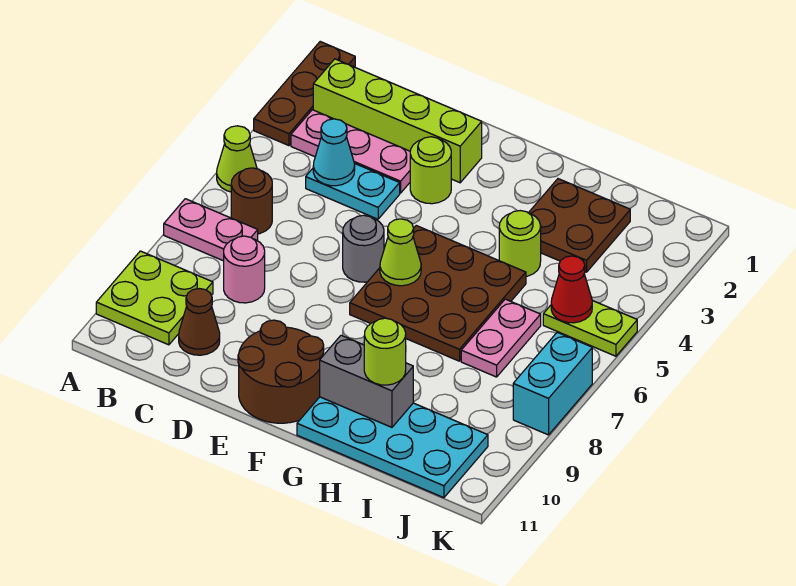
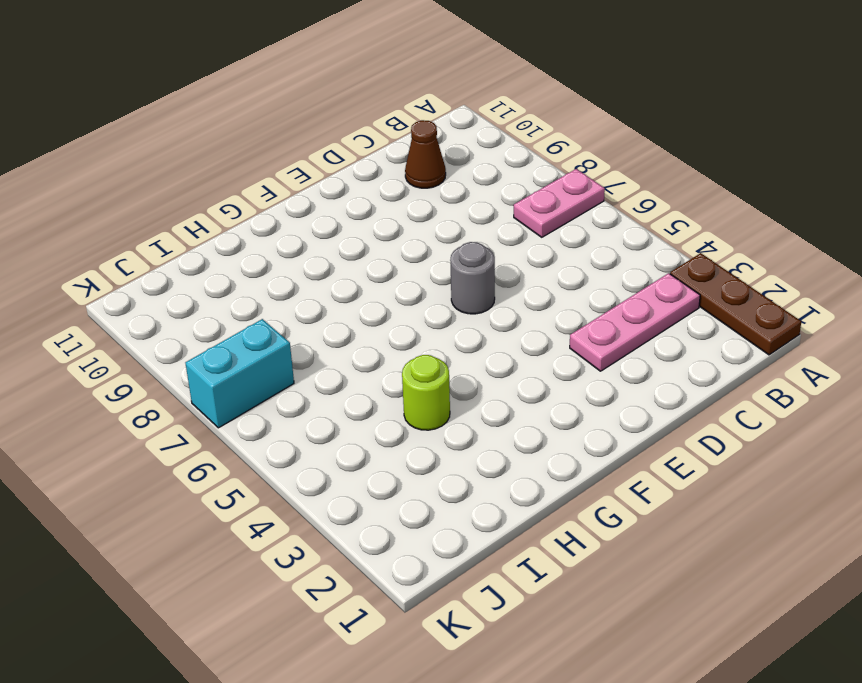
cyan brick J7:K7 level 1 -> cyan brick K7:K8 level 1
none -> lime cone A5 level 1
none -> lime plate A9:B10 level 1
none -> lime brick B2:E2 level 1

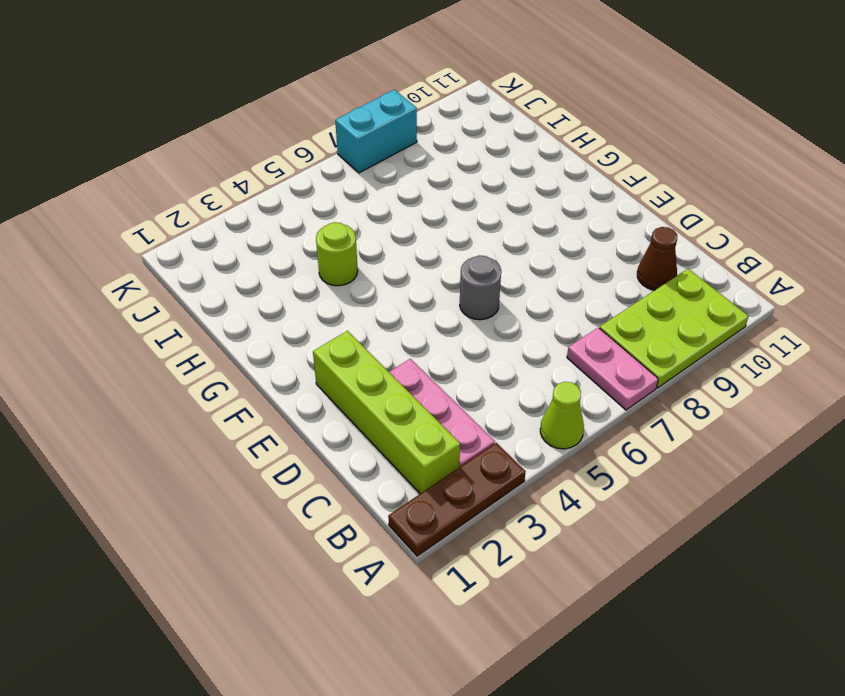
lime plate A8:B10 level 1 -> lime plate A9:B10 level 1
none -> brown round brick B6 level 1
none -> cyan plate C4:D4 level 1
none -> pink round brick C8 level 1

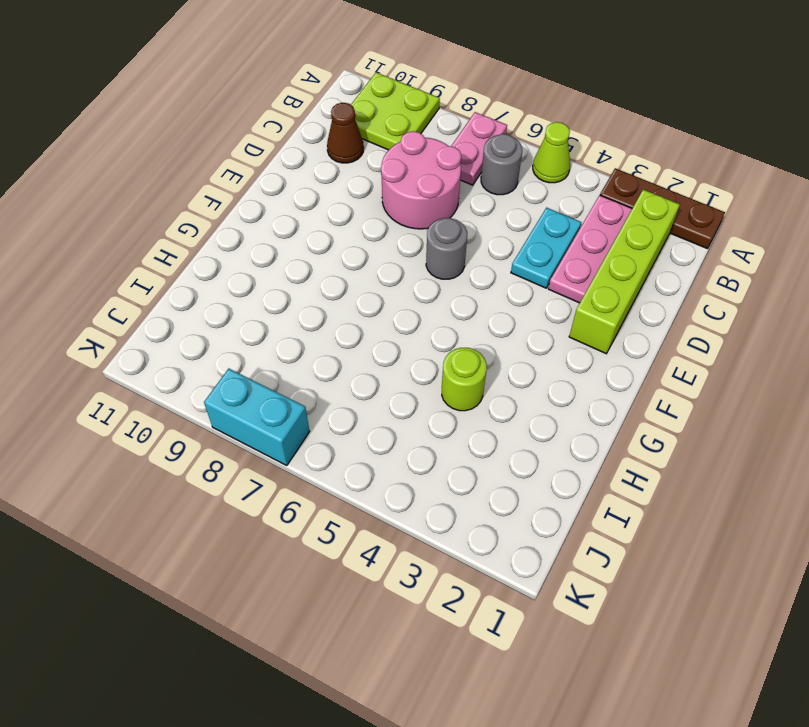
grey round brick B6 level 1 -> brown round brick B6 level 1
pink round brick C7:D8 level 1 -> pink round brick C8 level 1
none -> lime round brick E3 level 1
none -> brown round brick E10:F11 level 1
none -> brown plate F5:H7 level 1

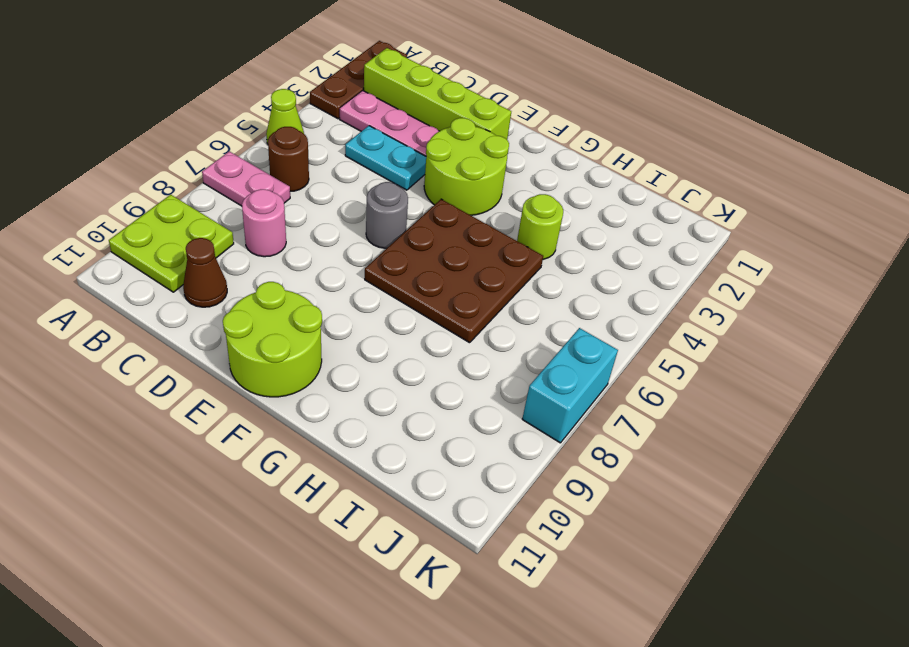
lime round brick E3:F4 level 1 -> lime round brick E3 level 1
lime round brick E10:F11 level 1 -> brown round brick E10:F11 level 1
none -> cyan plate G10:J11 level 1
none -> brown plate H2:I3 level 1
none -> pink plate I6:I7 level 1

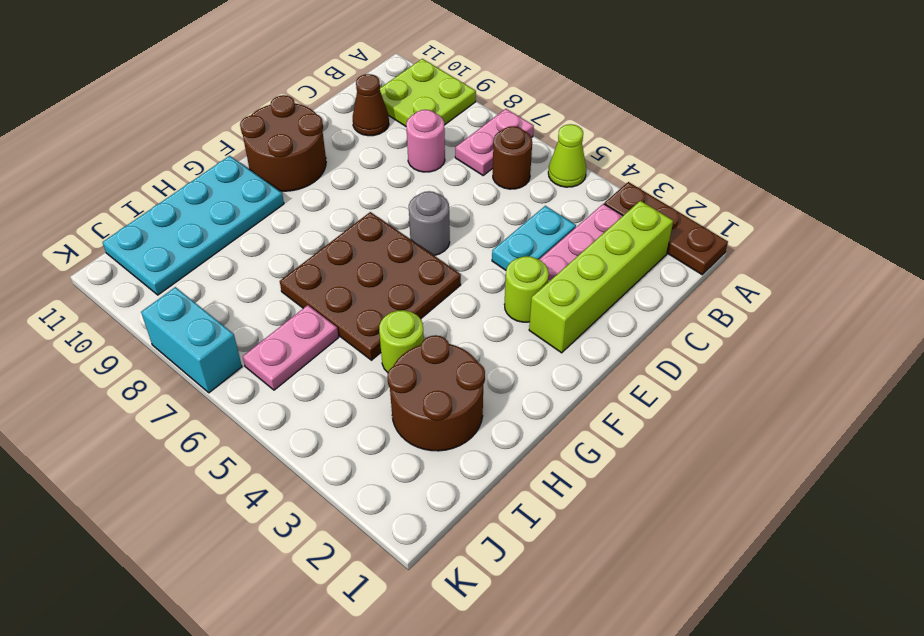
brown round brick H2:I3 level 1 -> brown plate H2:I3 level 1
pink plate I6:J6 level 1 -> pink plate I6:I7 level 1
none -> lime plate J5:K5 level 1
none -> cyan cone C4 level 2
none -> lime cone F6 level 2

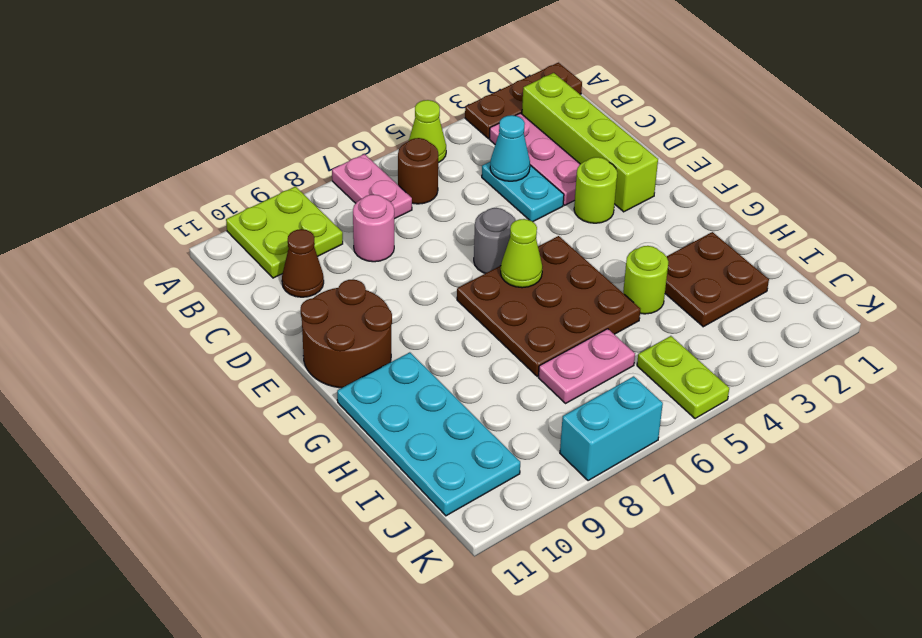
none -> grey brick G10:H10 level 2
none -> red cone J5 level 2
none -> lime round brick H10 level 3

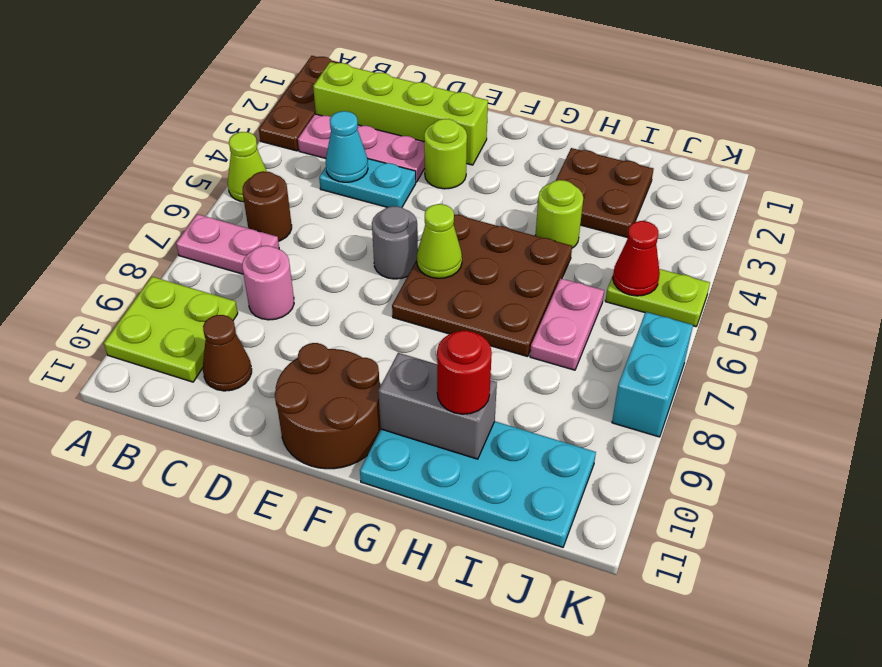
red round brick H10 level 3 -> lime round brick H10 level 3

